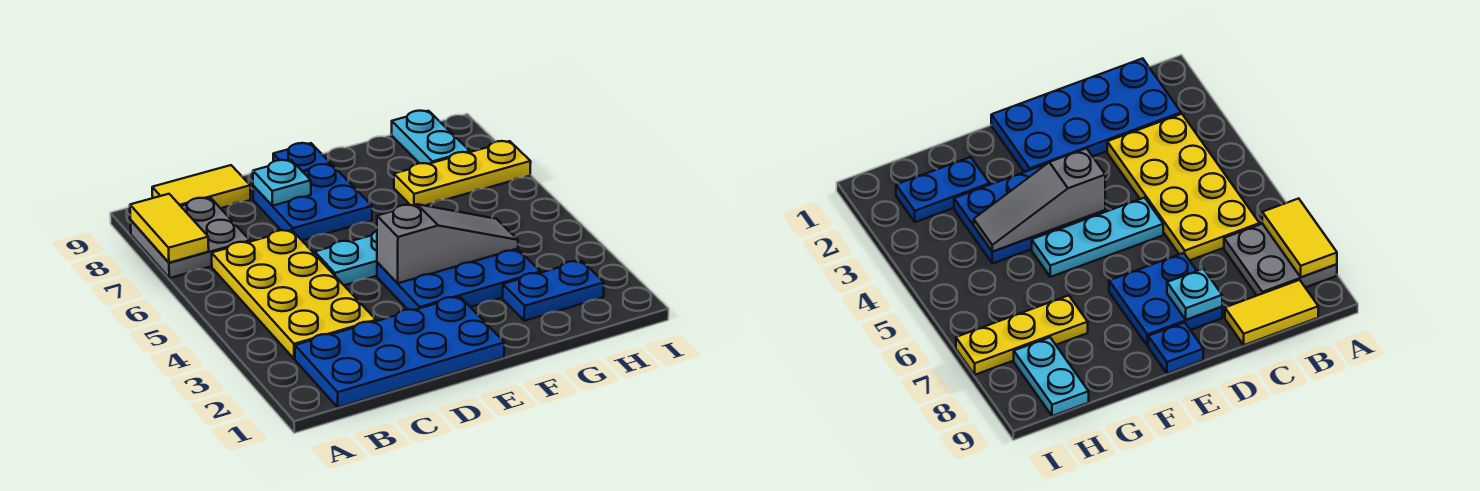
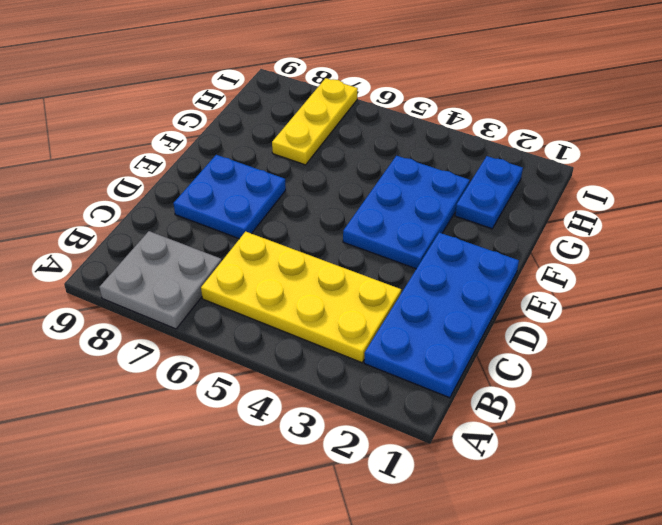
none -> yellow tile B9:C9 level 1
none -> cyan plate D5:F5 level 1
none -> blue plate E9 level 1

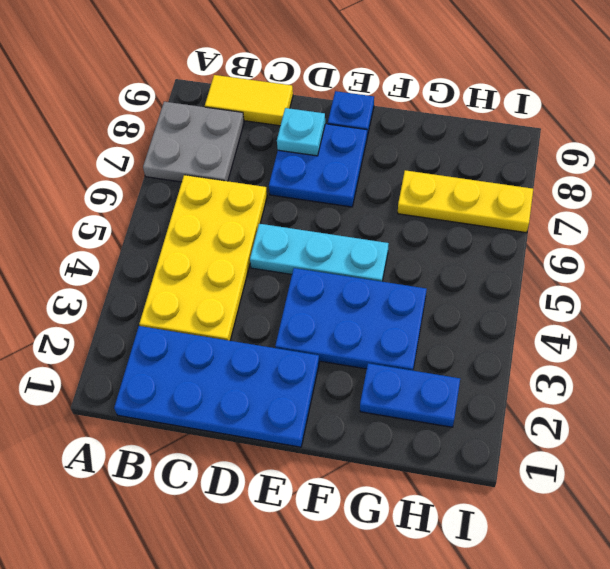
none -> cyan plate H8:H9 level 1
none -> yellow tile A7:A8 level 2
none -> grey slope E4:G4 level 2 top E

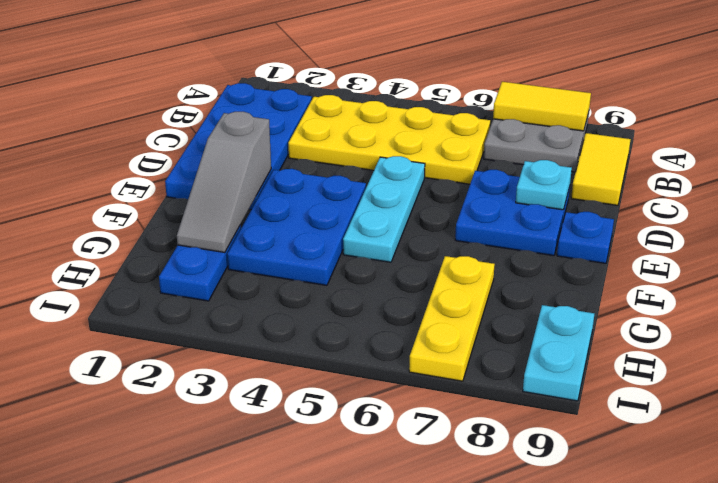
grey slope E2:G2 level 2 top E -> grey slope E4:G4 level 2 top E
cyan plate H9:I9 level 1 -> cyan plate H8:H9 level 1

